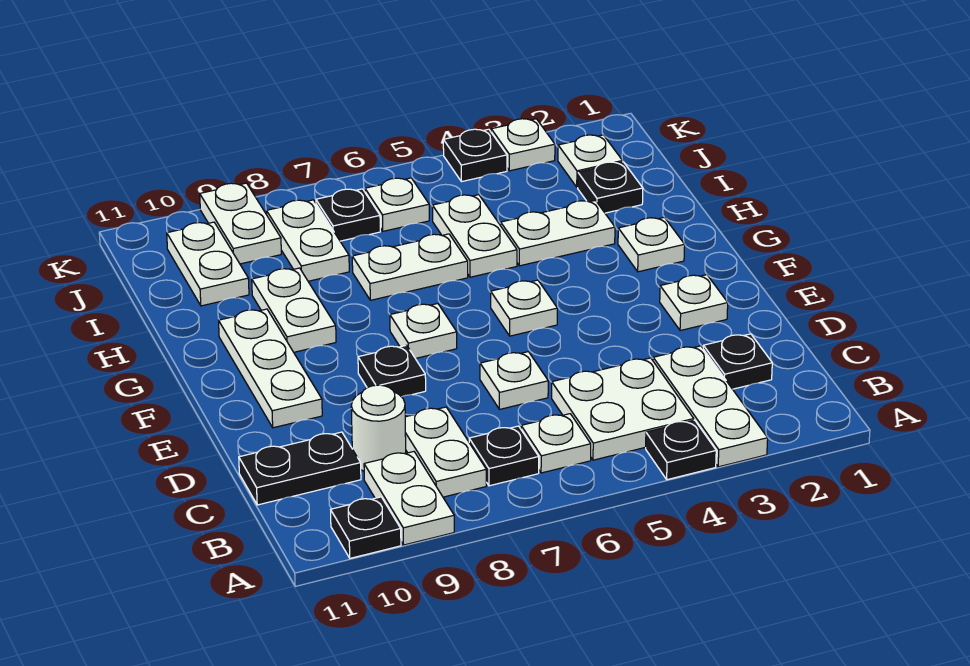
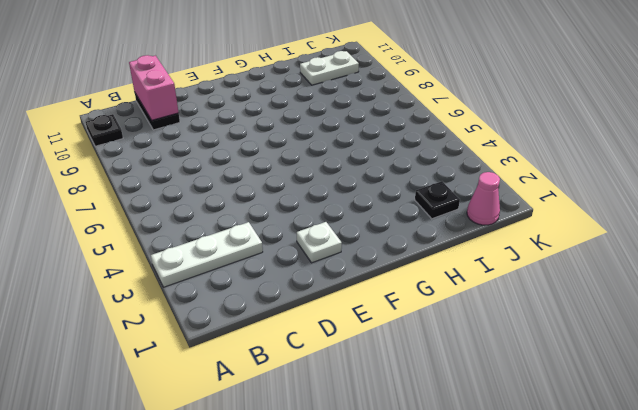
pink brick C10:C11 level 2 -> none
pink cone J1 level 1 -> none
none -> black plate A4 level 1
none -> white plate A9:B9 level 1
none -> white plate B4:C5 level 1
none -> white plate B6 level 1

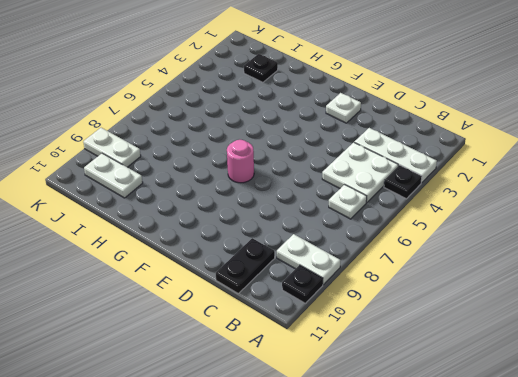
pink round brick F7 level 1 -> white plate F7 level 1
none -> black plate B7 level 1
none -> white plate B8:C8 level 1
none -> black plate C2 level 1
none -> white round brick C9 level 1

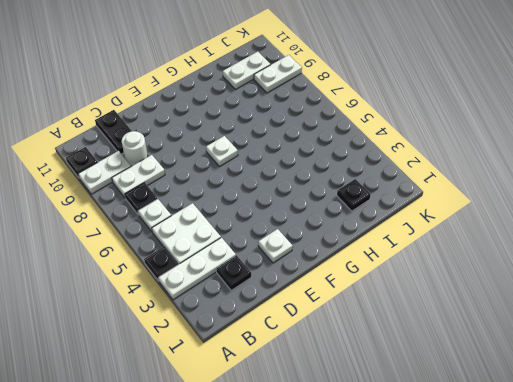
none -> white plate D6 level 1
none -> black plate E8 level 1
none -> white plate E10:G10 level 1
none -> white plate F5 level 1

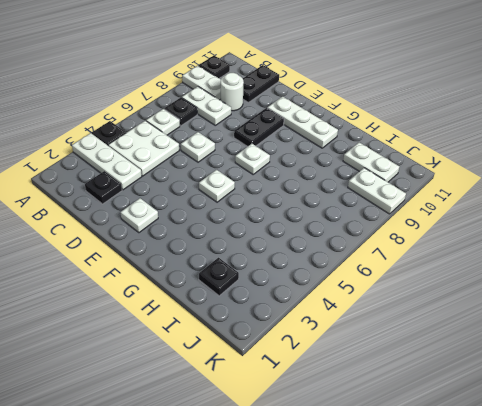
black plate E8:E9 level 1 -> black plate E8 level 1
none -> white plate G2 level 1
none -> white plate G9:H9 level 1
none -> white plate H3:H4 level 1
none -> white plate H5:I5 level 1

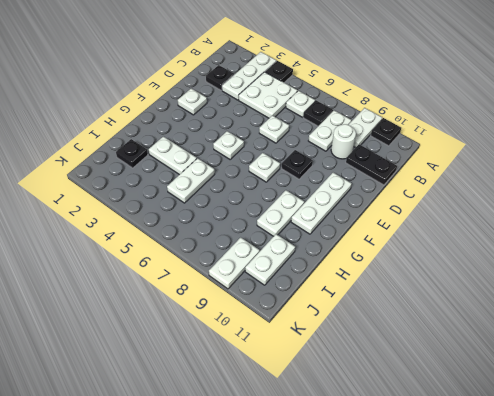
none -> white plate G2 level 1
none -> white plate H6:H7 level 1
none -> white plate I8:J8 level 1
none -> white plate J2 level 1

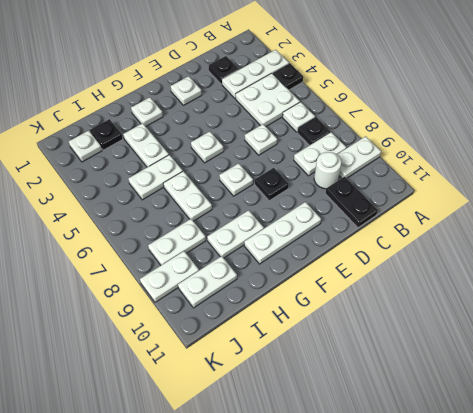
none -> black plate A10 level 1
none -> white plate J6 level 1
none -> black plate J7 level 1
none -> white plate K3 level 1

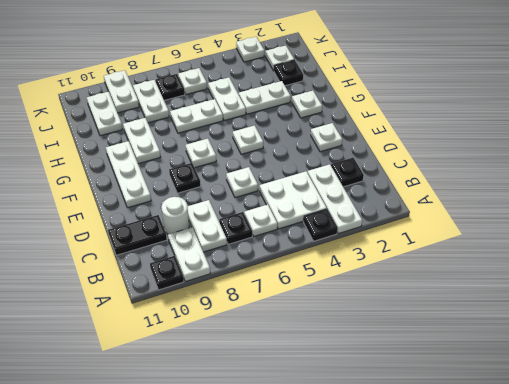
none -> black plate K4 level 1

